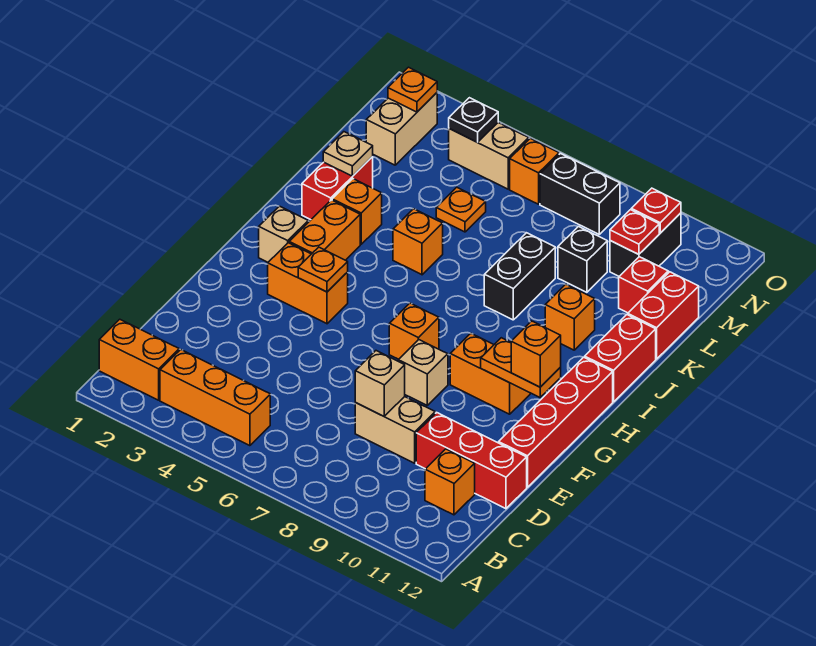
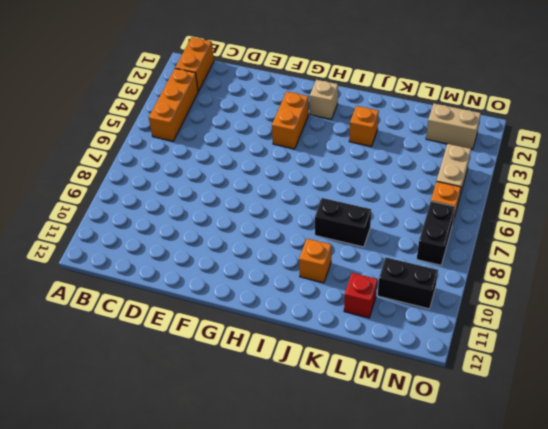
none -> orange brick C11 level 1
none -> tan brick D8:D9 level 1
none -> red brick D10:D12 level 1
none -> red brick E12:H12 level 1

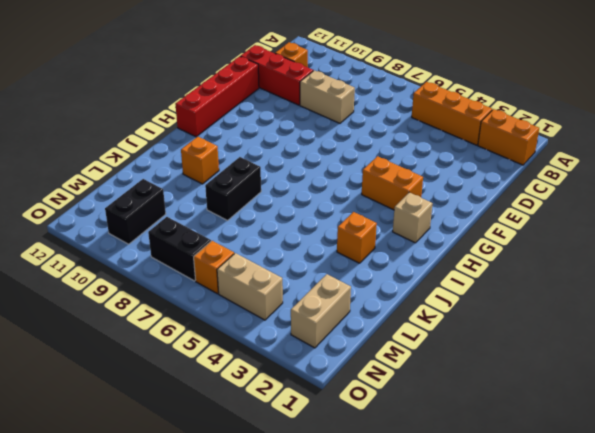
none -> tan brick F8 level 1
none -> orange brick G7 level 1
none -> orange brick G9:G10 level 1
none -> orange brick H3:I3 level 1

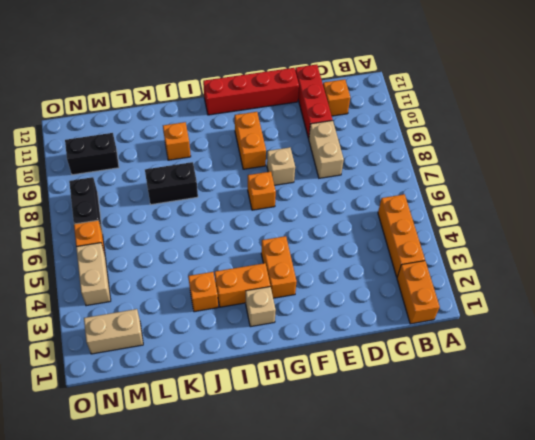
none -> red brick I12:J12 level 1
none -> red brick J2:K2 level 1
none -> orange brick J5 level 1
none -> red brick K12:L12 level 1

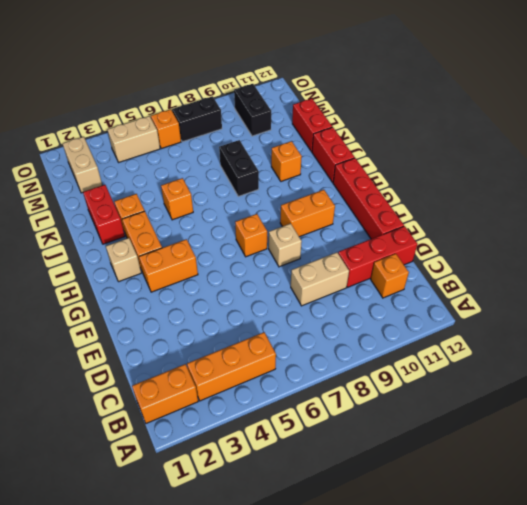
none -> orange plate L5 level 1
none -> black brick L9 level 1
none -> red brick L11 level 1
none -> tan brick D8 level 2

